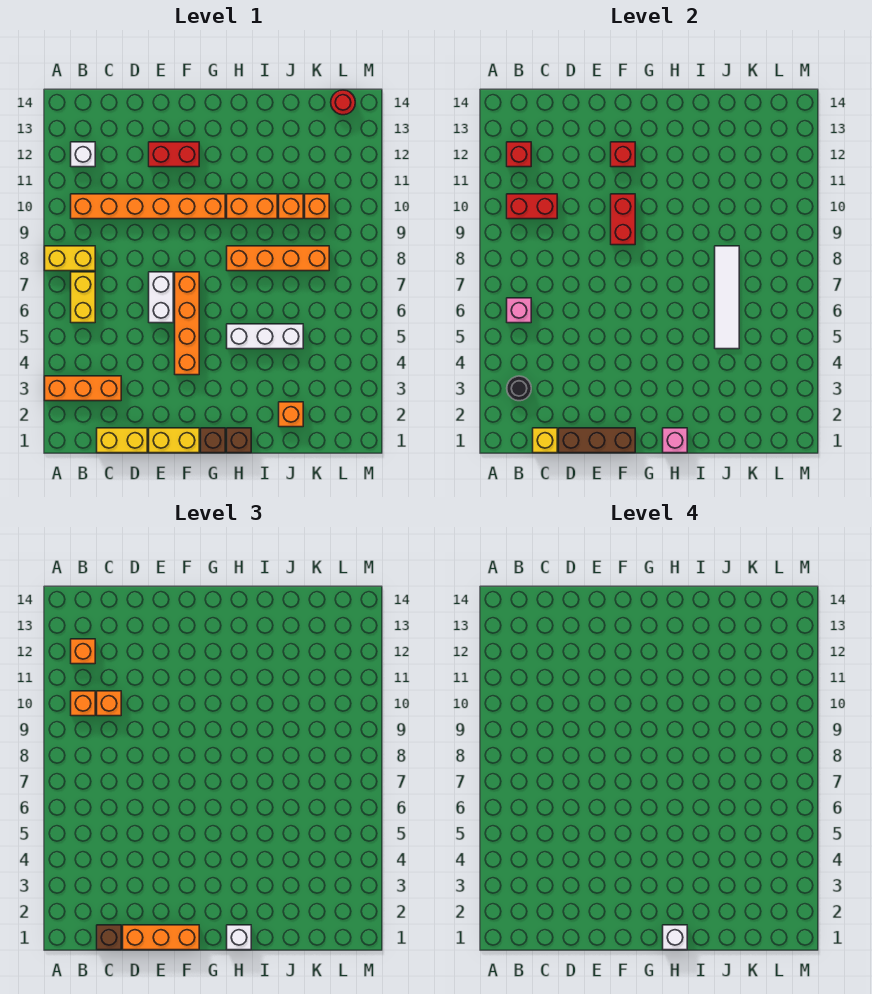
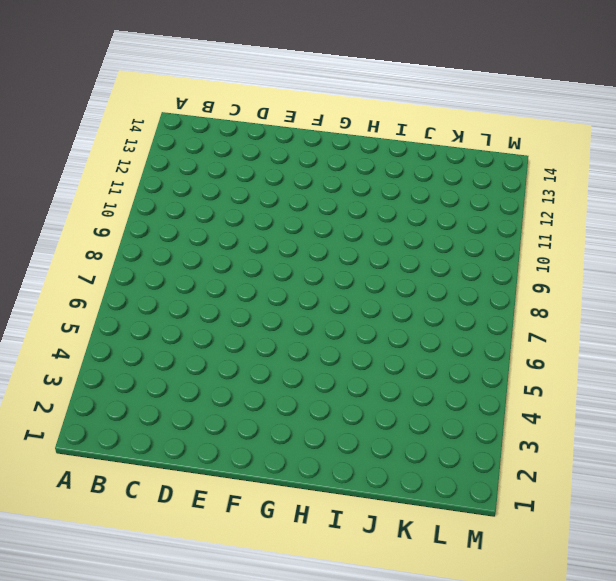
none -> orange brick A3:C3 level 1
none -> yellow brick A8:B8 level 1
none -> yellow brick B6:B7 level 1
none -> orange brick B10:G10 level 1

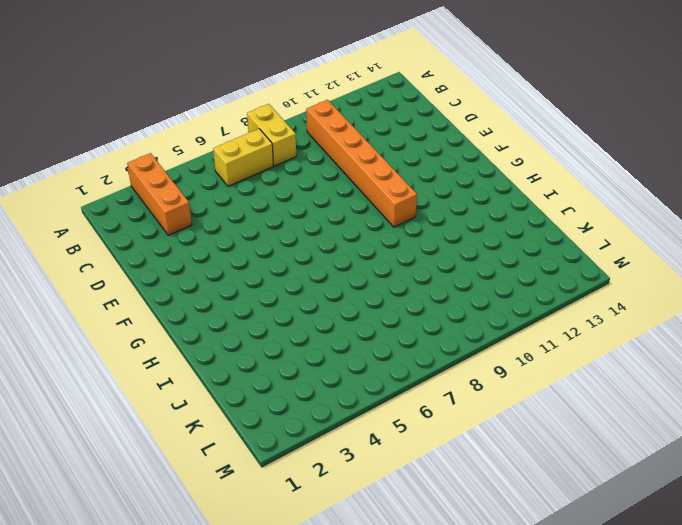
none -> white brick B12 level 1
none -> yellow brick C1:D1 level 1
none -> yellow brick E1:F1 level 1
none -> white brick E6:E7 level 1

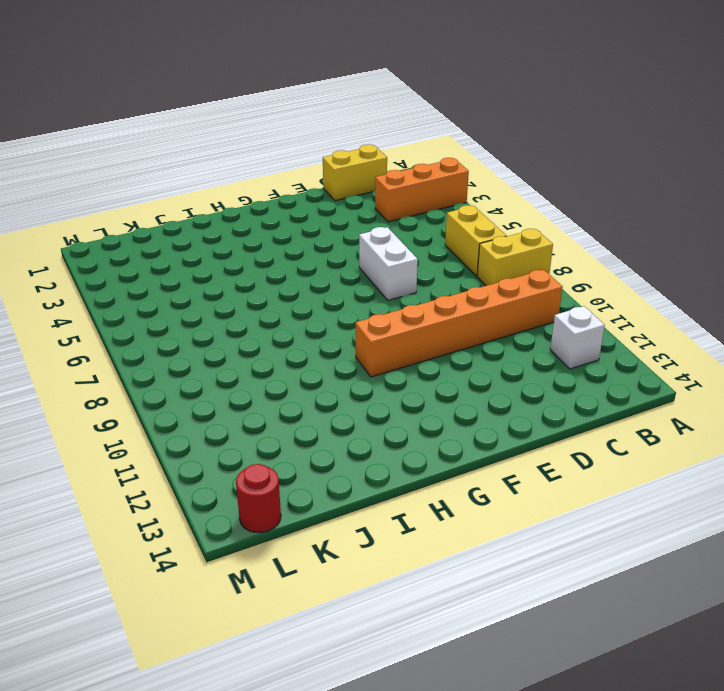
none -> yellow brick E1:F1 level 1
none -> red brick E12:F12 level 1
none -> orange brick F4:F7 level 1
none -> brown brick G1 level 1

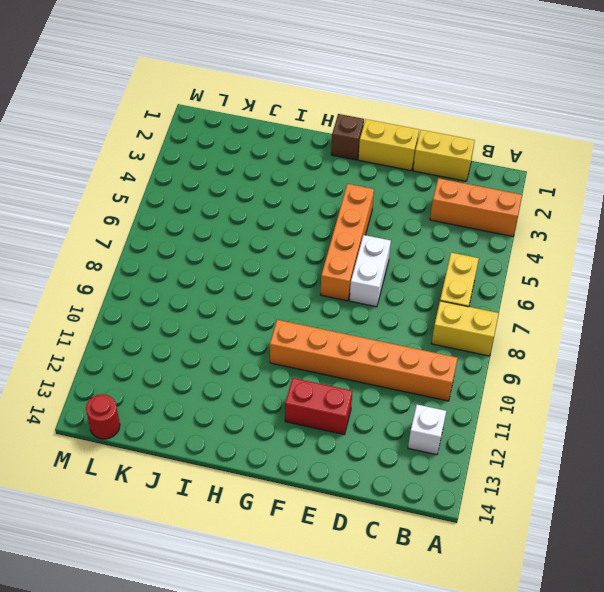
none -> brown brick H1 level 1
none -> white brick H5:J5 level 1
none -> orange brick H8:K8 level 1
none -> orange brick H10:I10 level 1

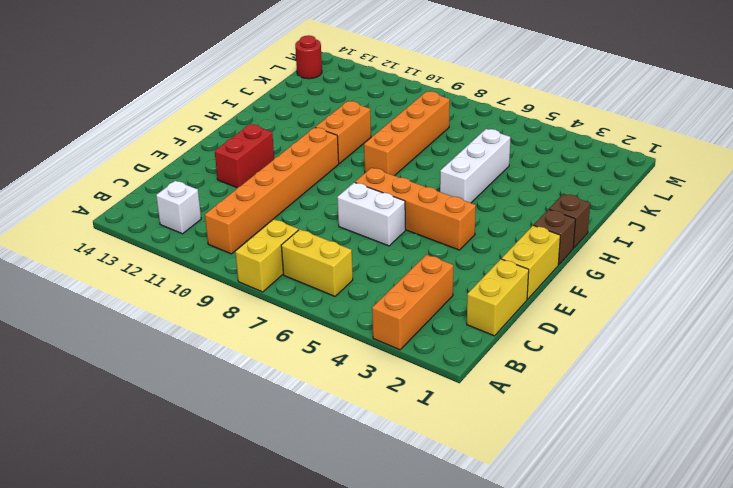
none -> orange brick J2 level 1
none -> orange brick J10 level 1
none -> orange brick K10 level 1
none -> black round brick B3 level 2

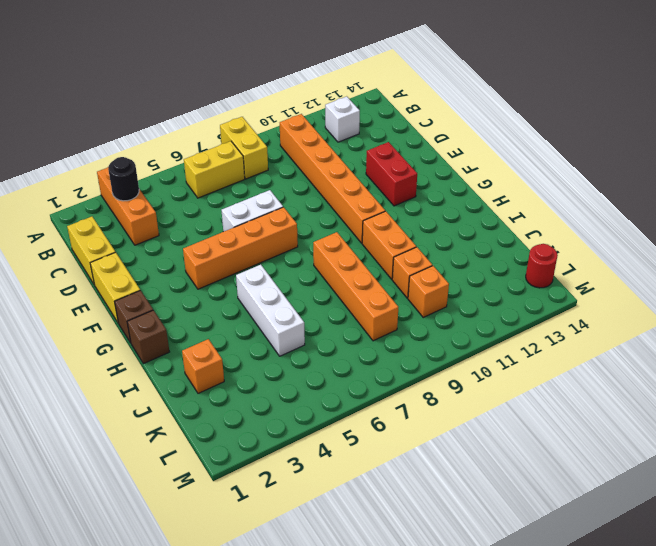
none -> pink brick B6 level 2
none -> red brick B10:C10 level 2
none -> red brick B12 level 2
none -> yellow brick C1 level 2

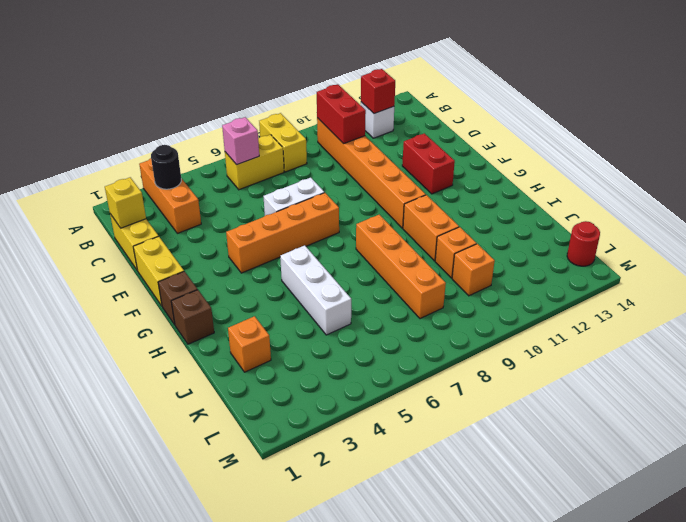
none -> brown brick D1:F1 level 2
none -> red brick F9:F10 level 2
none -> red brick F12 level 2
none -> pink brick H1 level 2

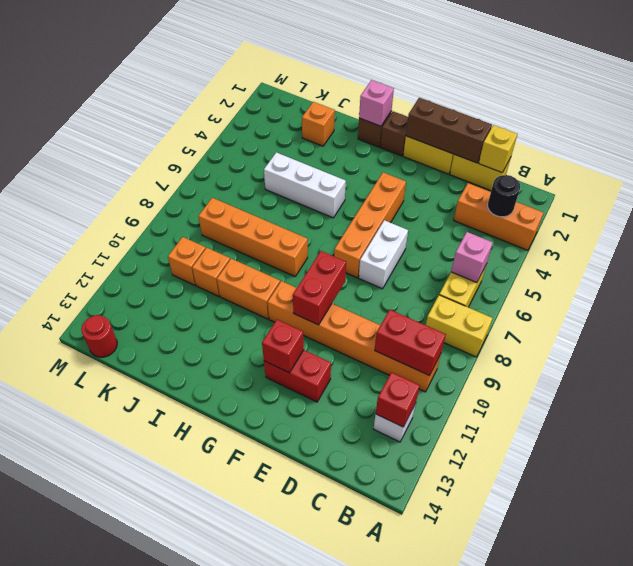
none -> white tile J5:J8 level 2
none -> orange brick B10 level 3
none -> orange brick B12 level 3
none -> brown brick C1 level 3

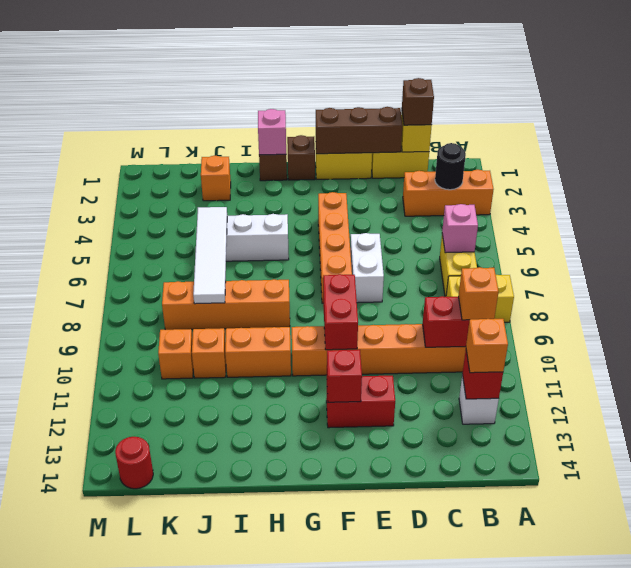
none -> orange brick C10 level 3
none -> orange brick D1:F1 level 3
none -> white brick H1 level 3
none -> white brick H1 level 4

